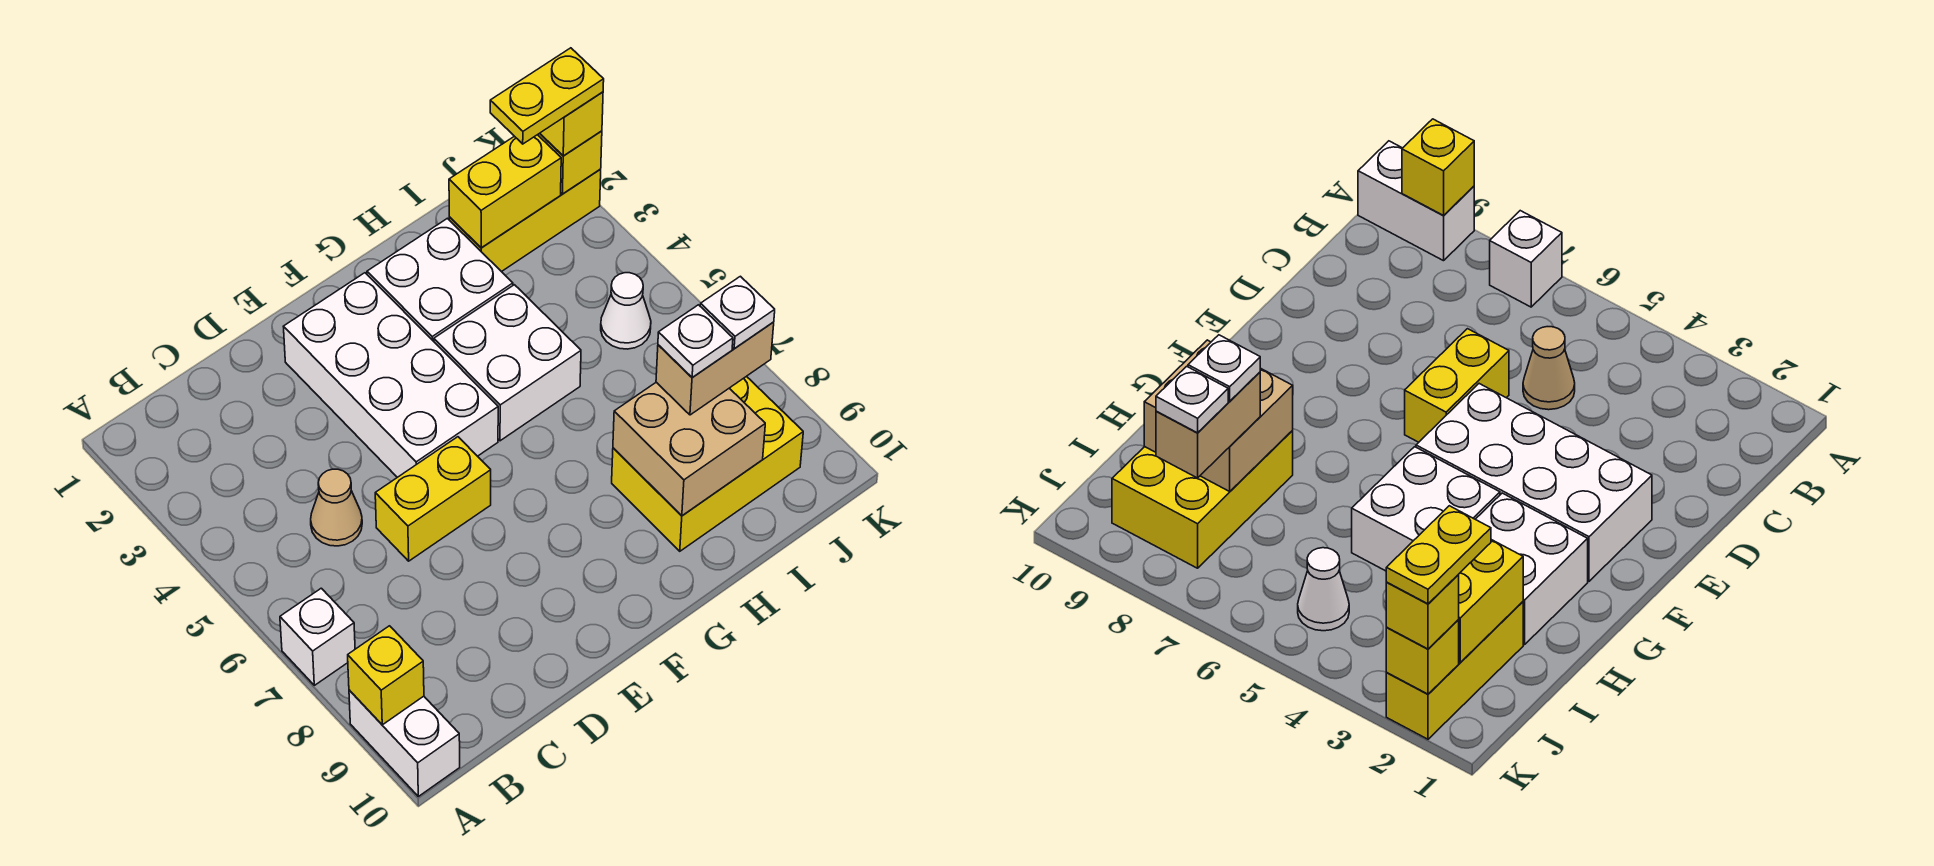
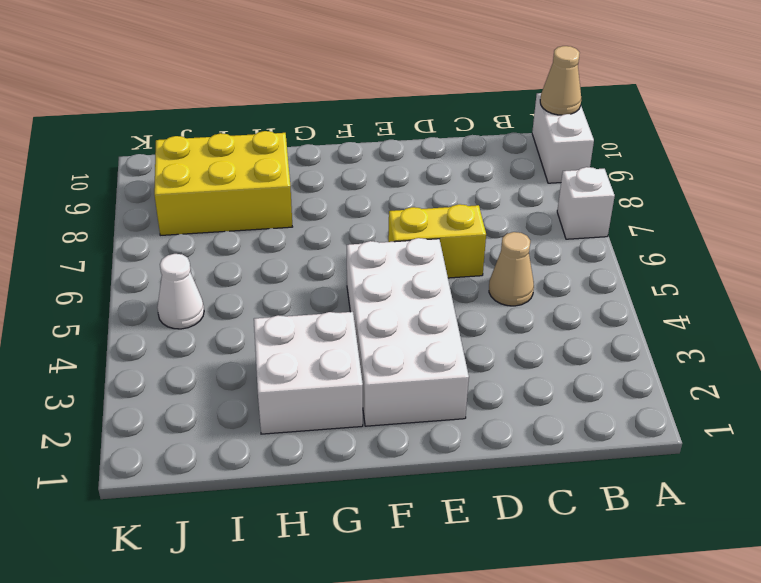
tan cone A10 level 2 -> none
none -> white brick G4:H5 level 1
none -> yellow brick I2:K2 level 1
none -> yellow brick A9 level 2

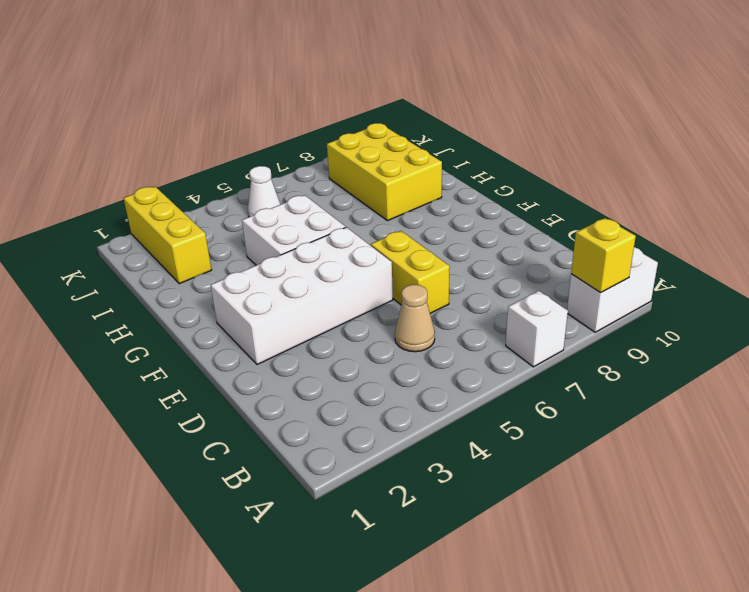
none -> white brick G2:H3 level 1
none -> tan brick H8:I9 level 2
none -> yellow brick I2:J2 level 2

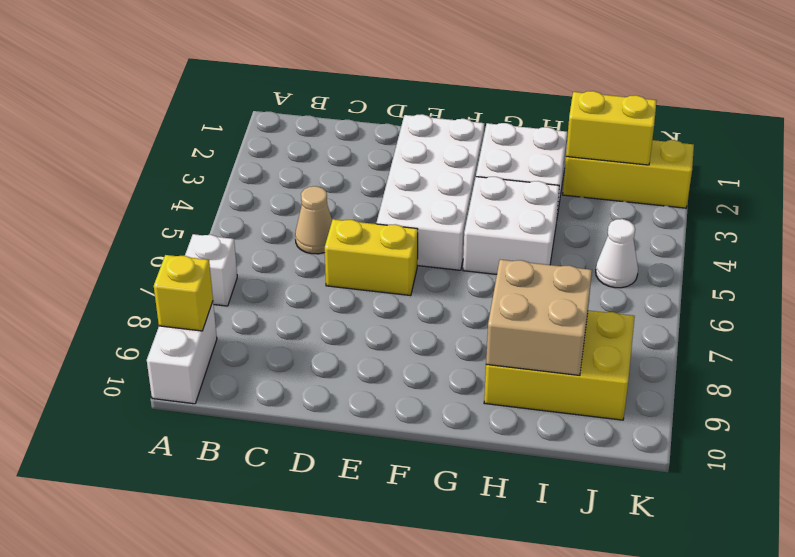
none -> yellow brick K2 level 2
none -> tan brick I8:J8 level 3
none -> yellow brick K2 level 3

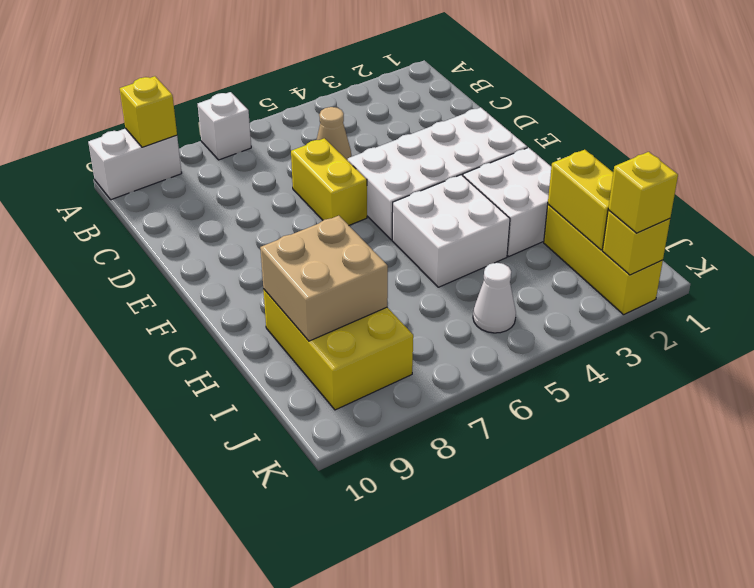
none -> tan brick I8:J8 level 3
none -> white plate I8 level 4
none -> yellow plate J2:K2 level 4

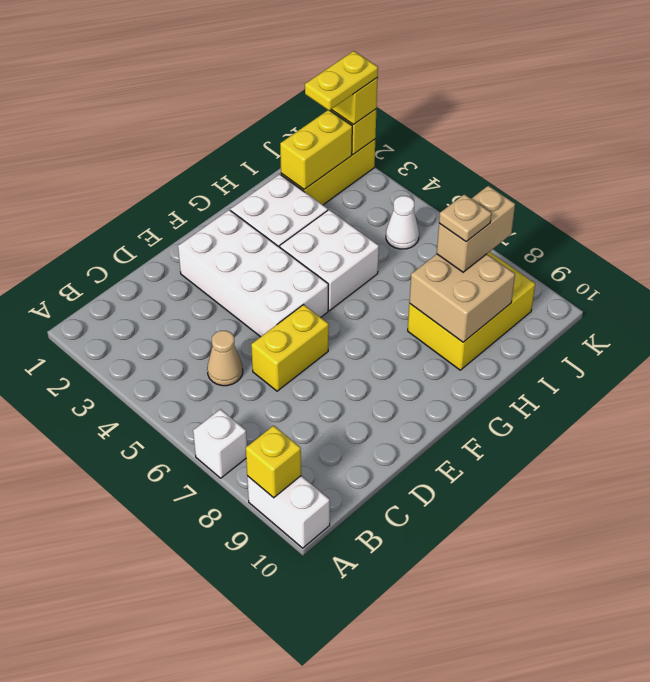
tan plate I8 level 4 -> white plate I8 level 4
none -> white plate J8 level 4

